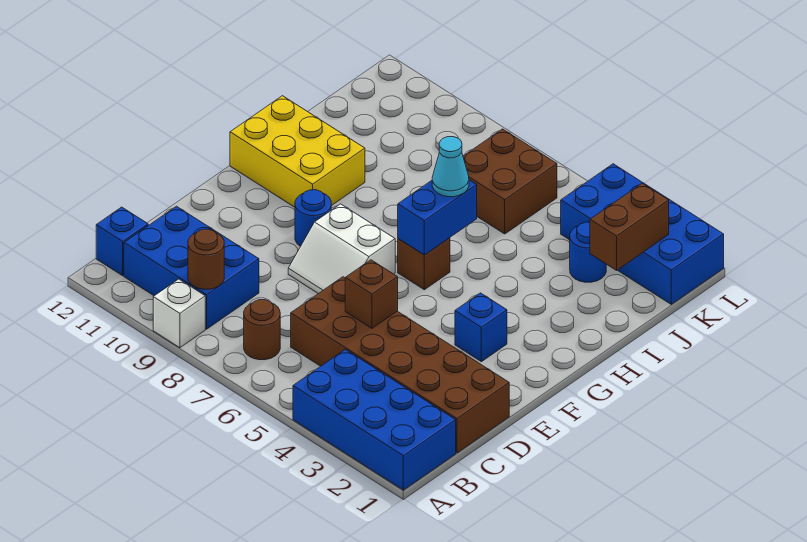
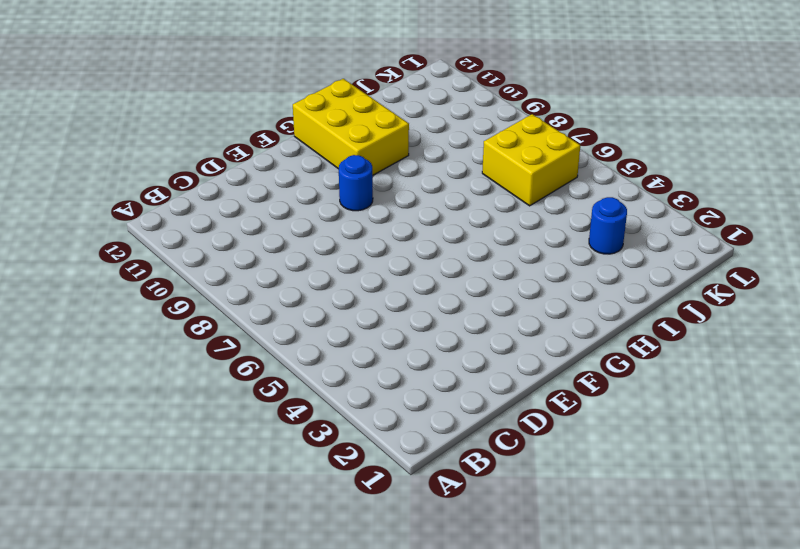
yellow brick J6:K7 level 1 -> brown brick J6:K7 level 1
none -> blue brick A1:B4 level 1
none -> white brick A9 level 1
none -> brown round brick B7 level 1

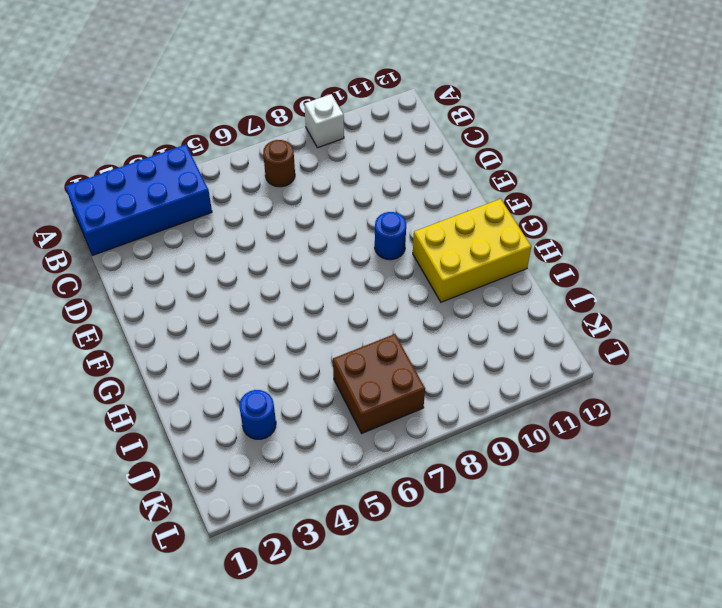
none -> blue brick B9:C11 level 1
none -> blue brick B12 level 1
none -> brown brick C1:D6 level 1

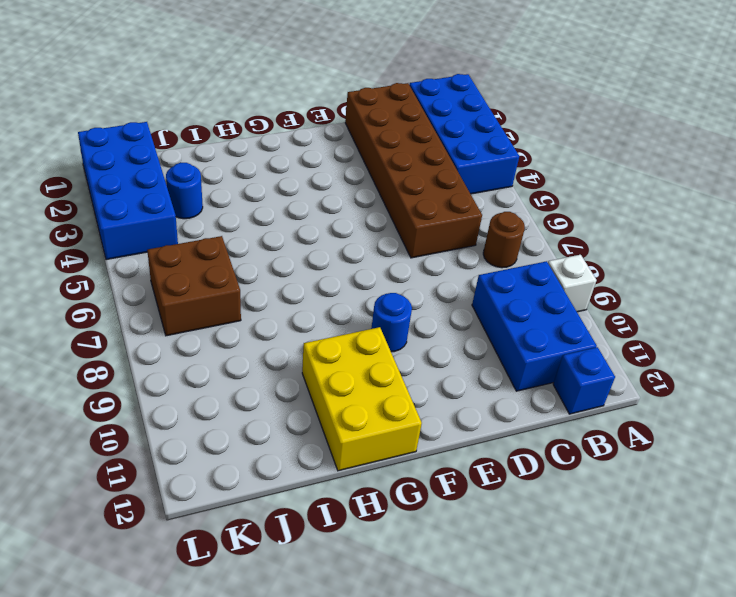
none -> white slope E7:F8 level 1 top F
none -> blue brick F3 level 1
none -> brown brick G6 level 1

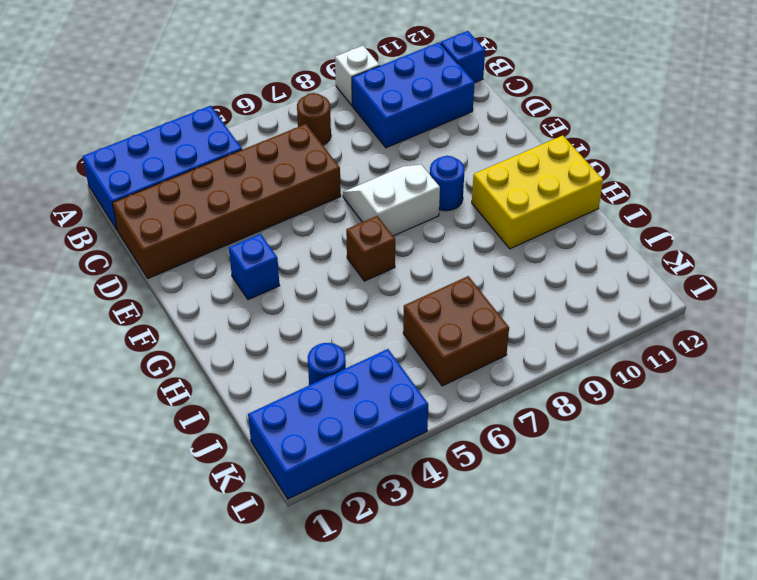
none -> brown round brick B9 level 2
none -> brown brick D5 level 2
none -> blue brick G6:H6 level 2

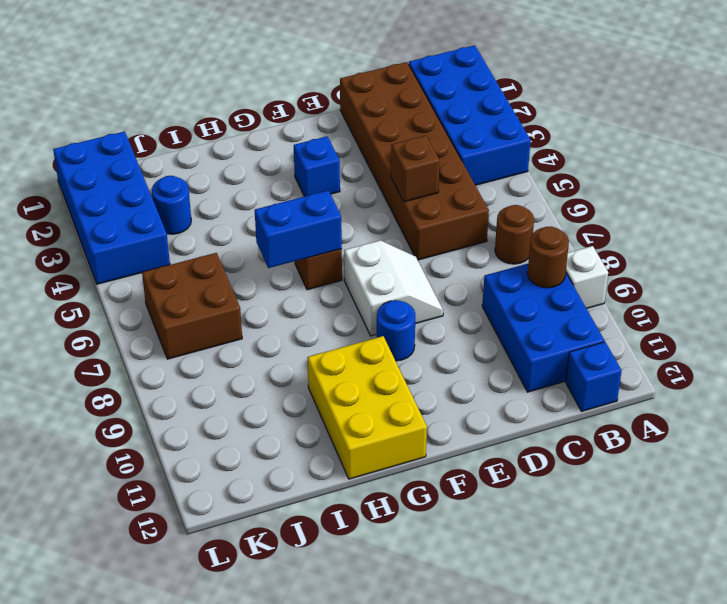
none -> brown brick J2:K2 level 2
none -> cyan cone H6 level 3

